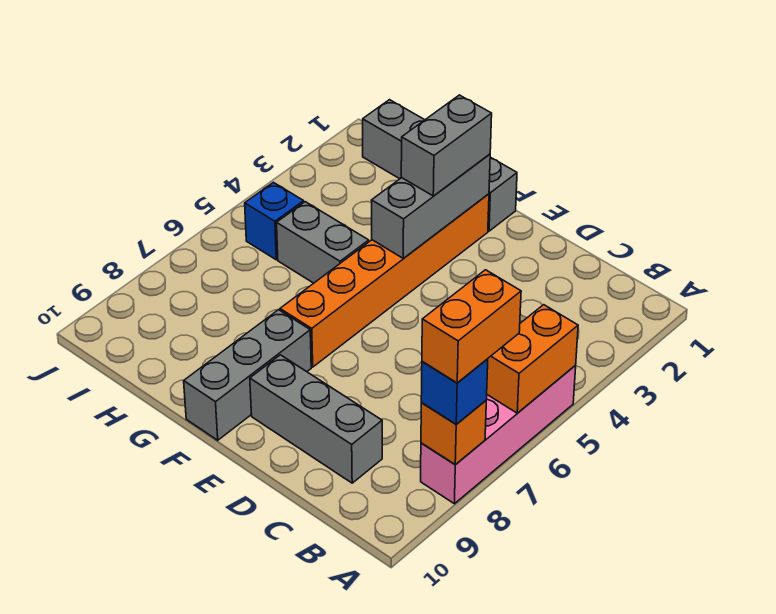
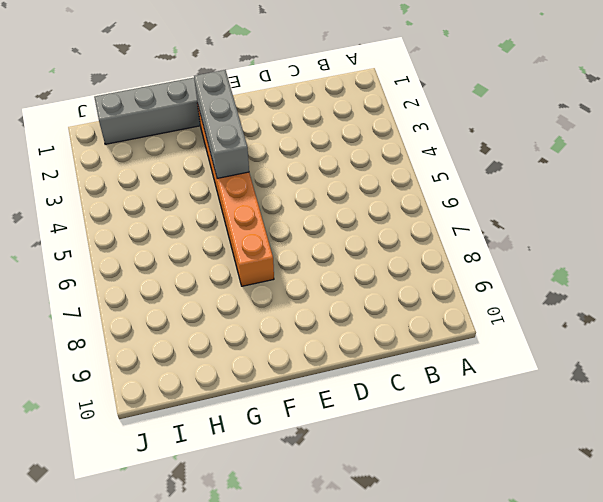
none -> pink brick A5:A8 level 1
none -> grey brick C9:E9 level 1
none -> grey brick F8:F10 level 1

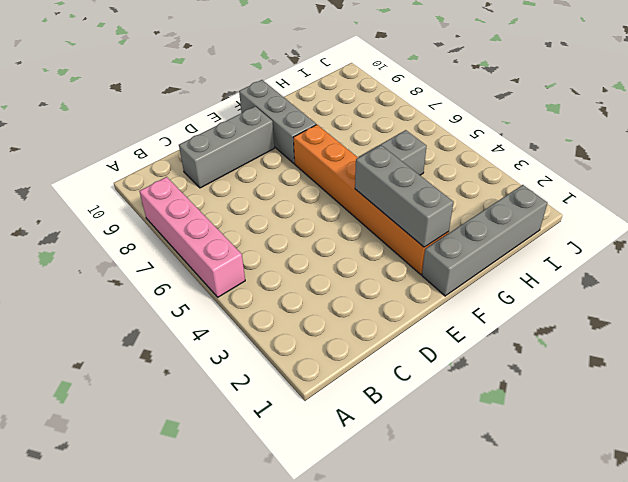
none -> blue brick I5 level 1
none -> orange brick A5:A6 level 2
none -> orange brick A8 level 2

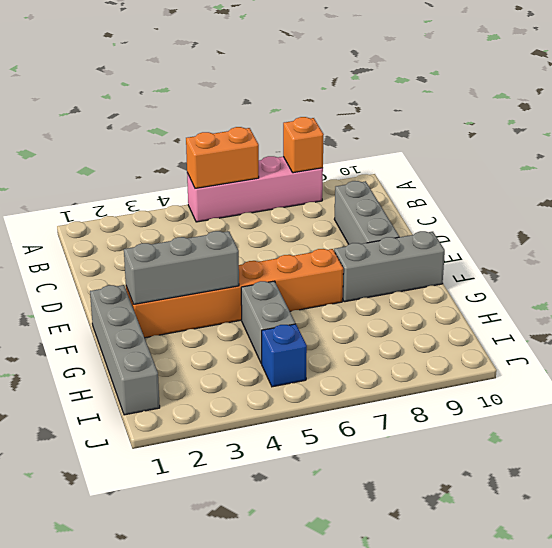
none -> blue brick A8 level 3
none -> grey brick F2:F3 level 3
none -> orange brick A7:A8 level 4

